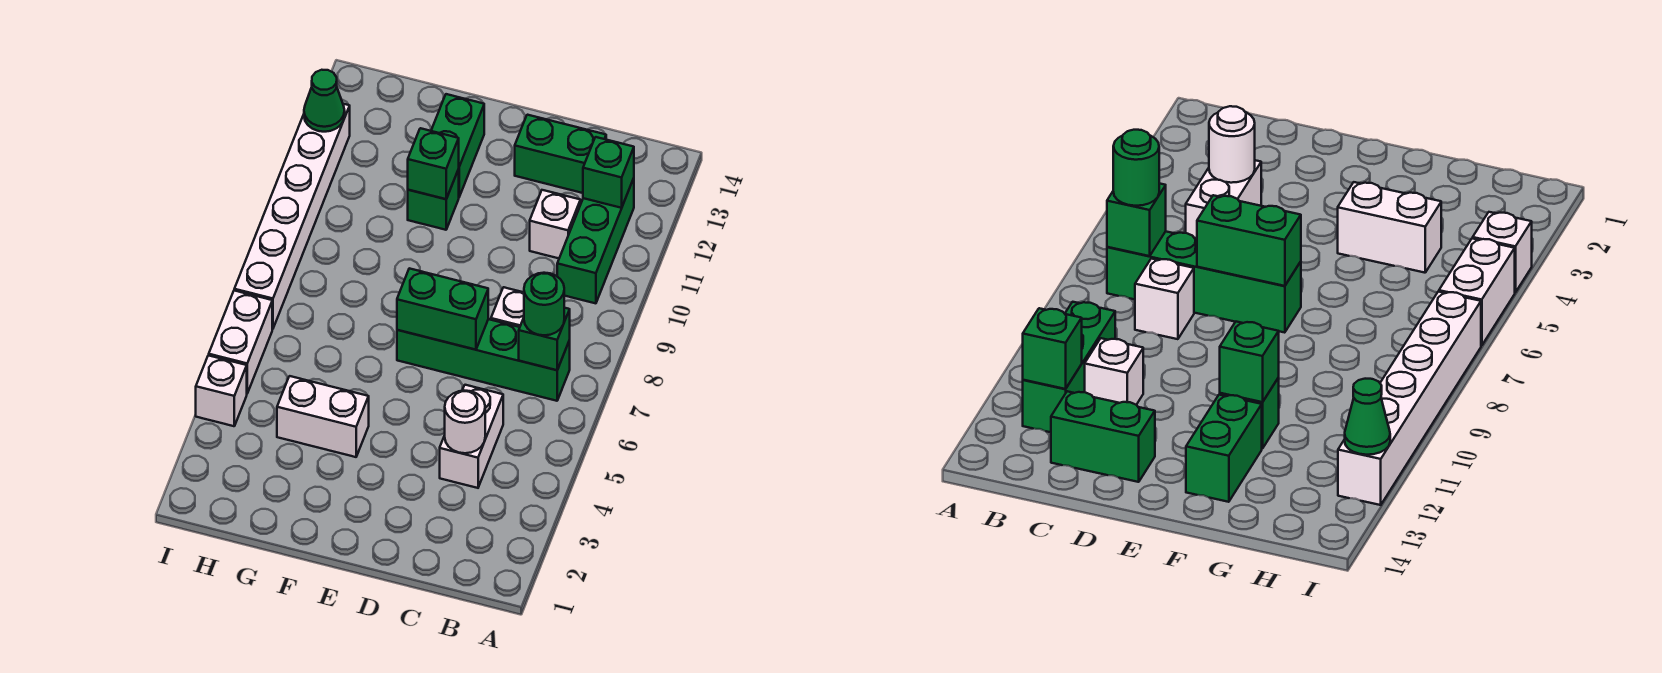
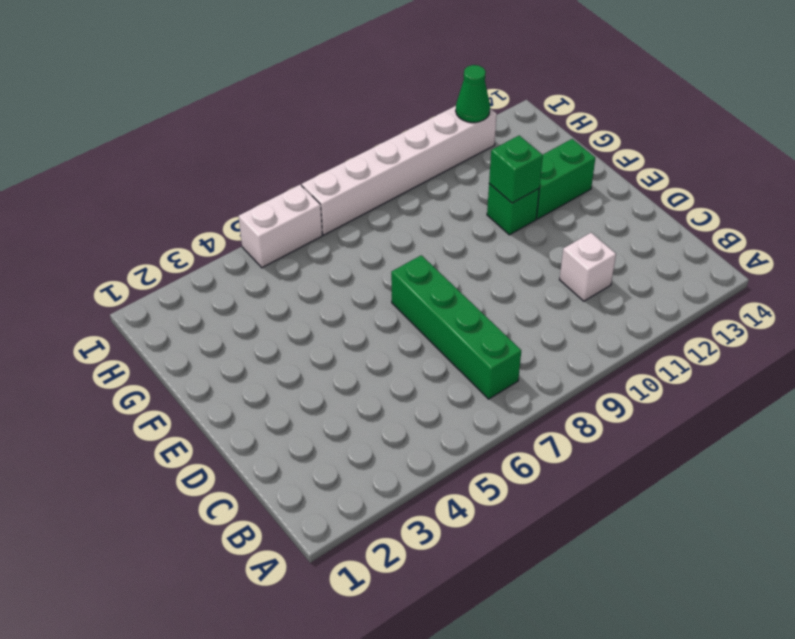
none -> green brick B10:B12 level 1
none -> white brick C4:C5 level 1
none -> white brick C8 level 1

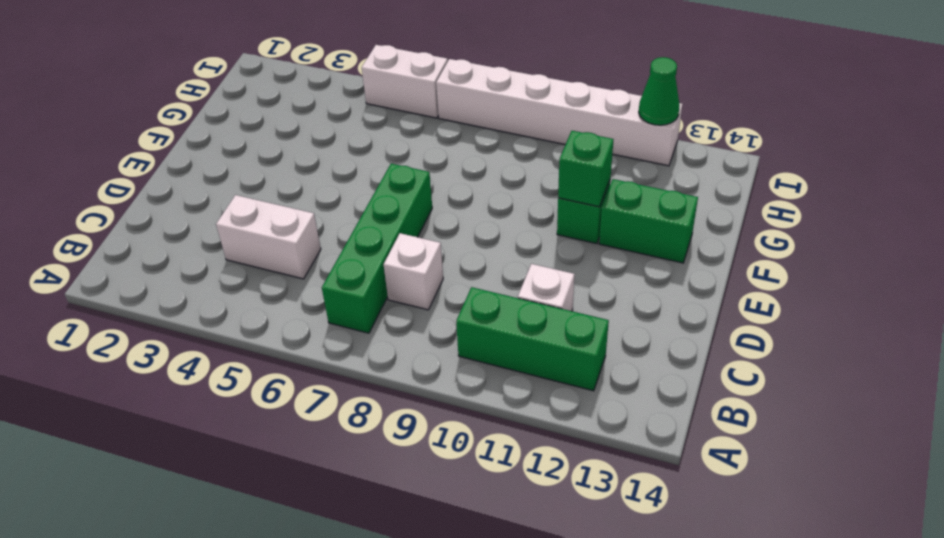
none -> green brick C13:D13 level 1
none -> white brick F4:G4 level 1
none -> white brick I4 level 1

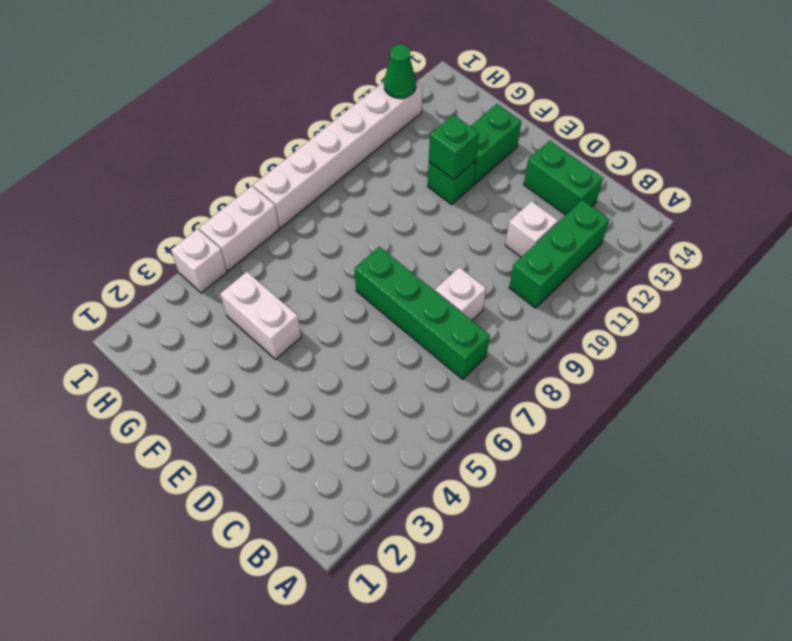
none -> white brick C4:C5 level 1
none -> green brick B7 level 2
none -> green brick B12 level 2

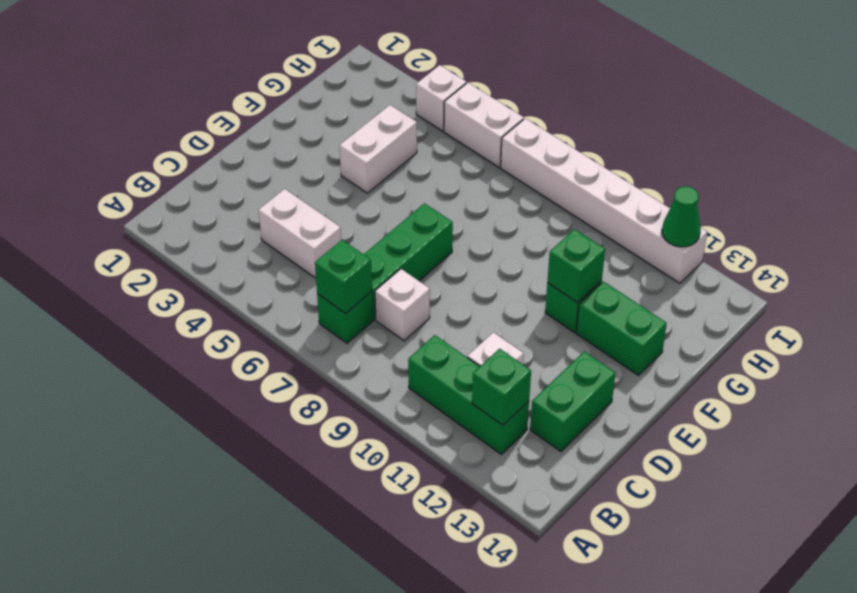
none -> white round brick C4 level 2
none -> green brick D7:E7 level 2
none -> green round brick B7 level 3

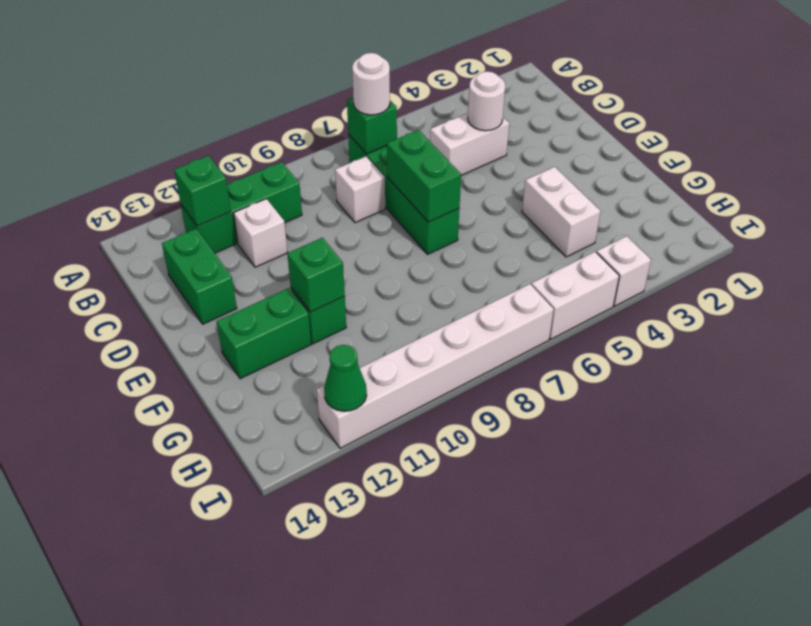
white round brick B7 level 3 -> green round brick B7 level 3

